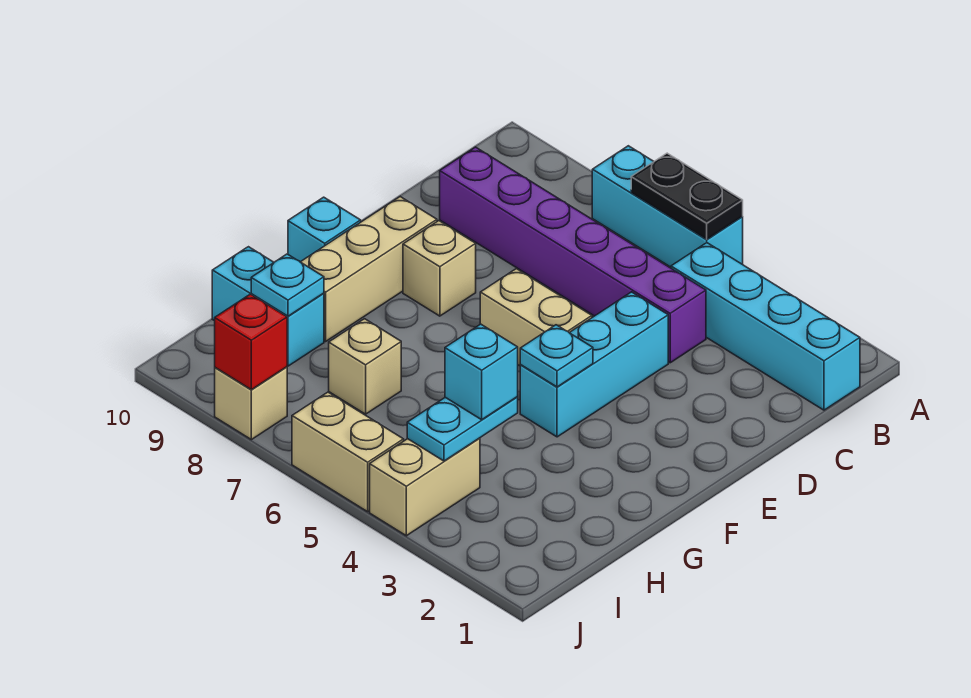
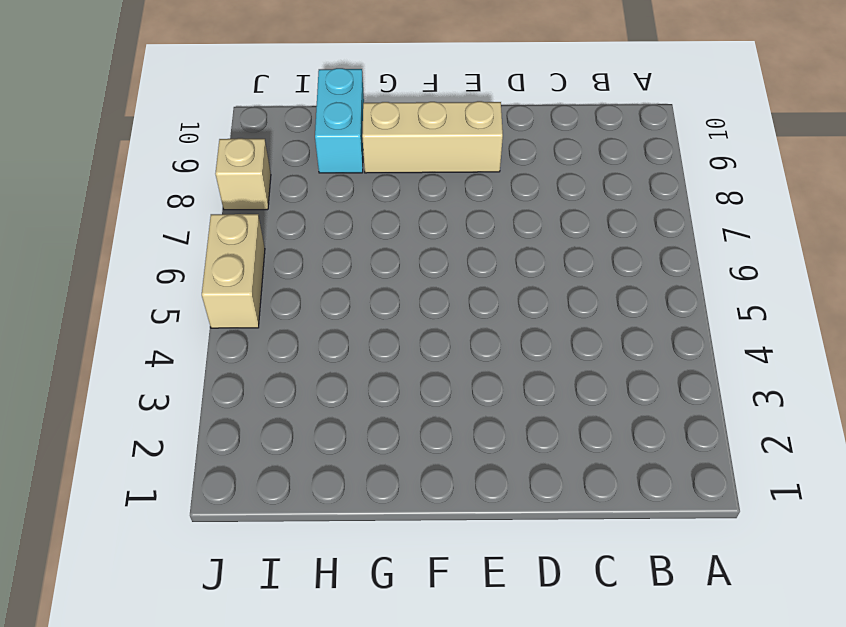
none -> cyan brick A5:A7 level 1
none -> cyan brick B1:B4 level 1
none -> purple brick C4:C9 level 1

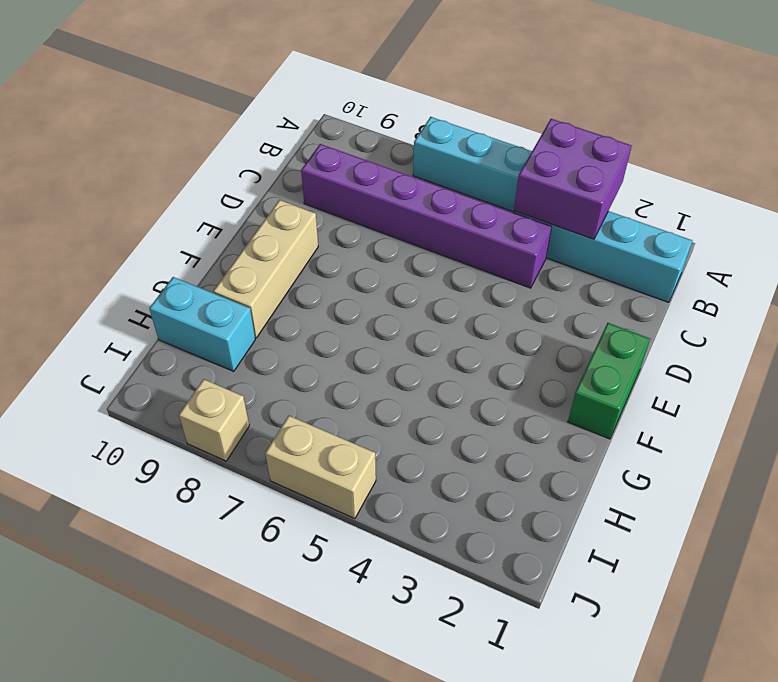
purple brick A3:B4 level 2 -> none
green brick E1:F1 level 1 -> none
none -> cyan brick D4:F4 level 1
none -> tan brick E5:E6 level 1
none -> tan brick E8 level 1

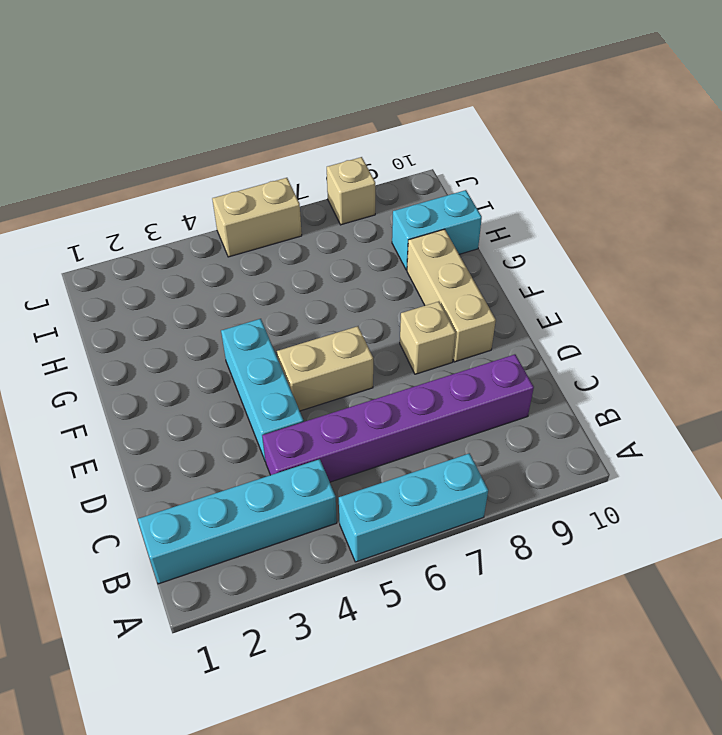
none -> cyan brick F10 level 1
none -> tan brick H7 level 1
none -> tan brick I4:J4 level 1

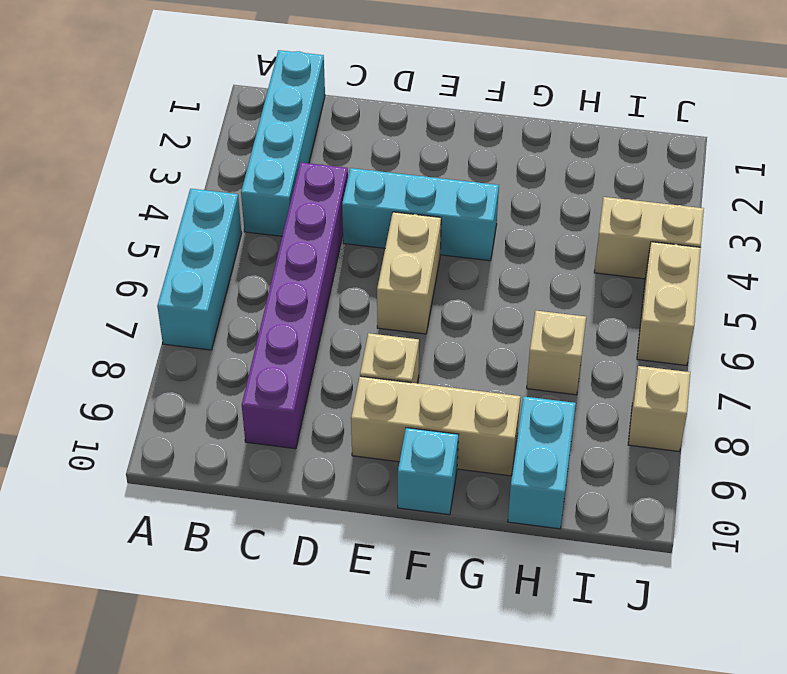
none -> black plate A5:A6 level 2
none -> cyan plate F4 level 2
none -> cyan plate H4:I4 level 2

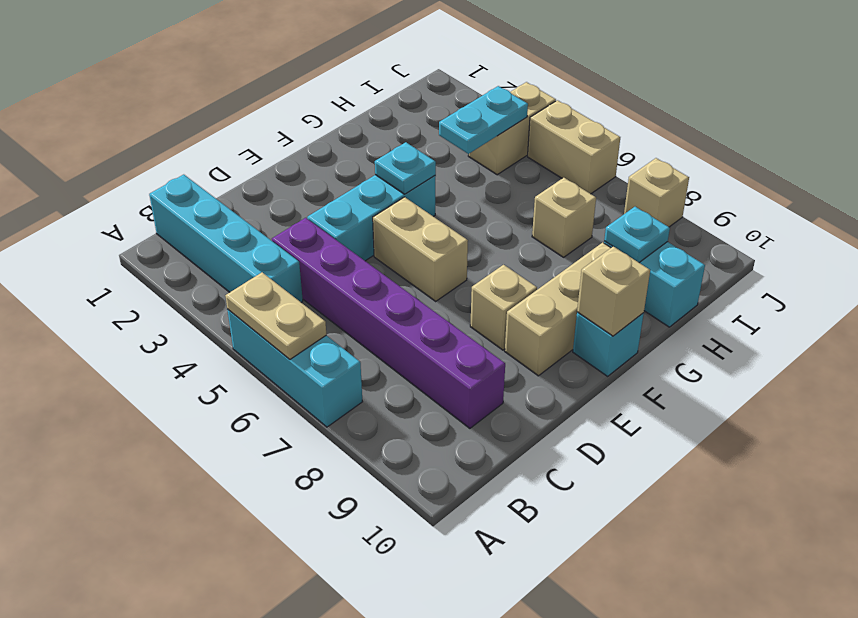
tan plate A5:A6 level 2 -> black plate A5:A6 level 2
tan brick F10 level 2 -> none
none -> red brick J8 level 2
none -> cyan brick H4 level 3

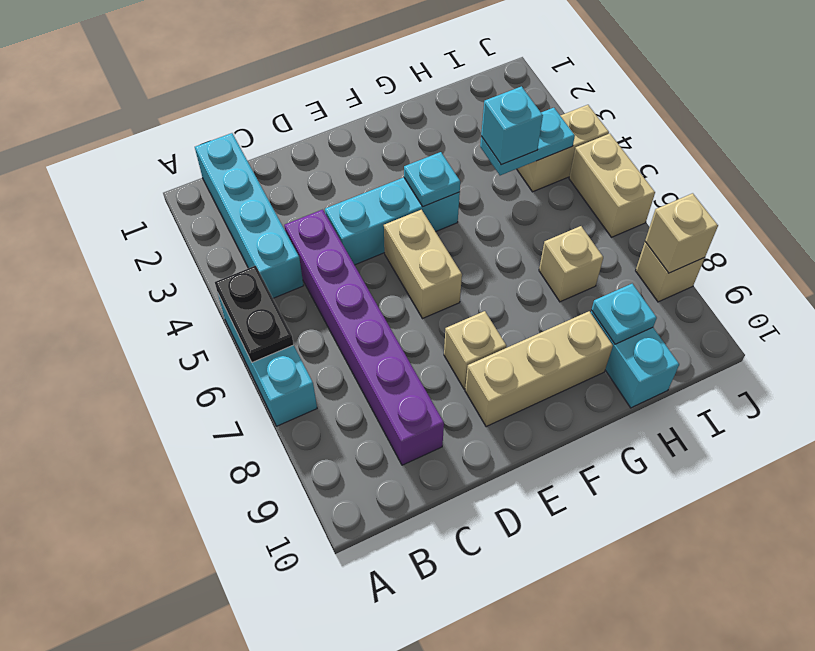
tan brick J8 level 2 -> red brick J8 level 2
none -> cyan brick F10 level 1

